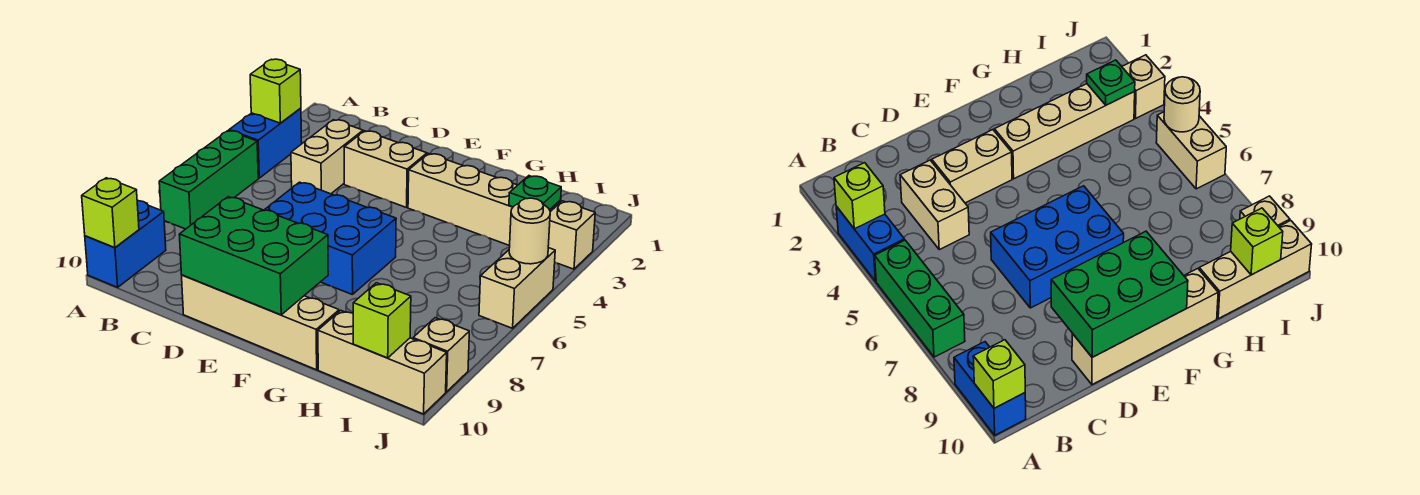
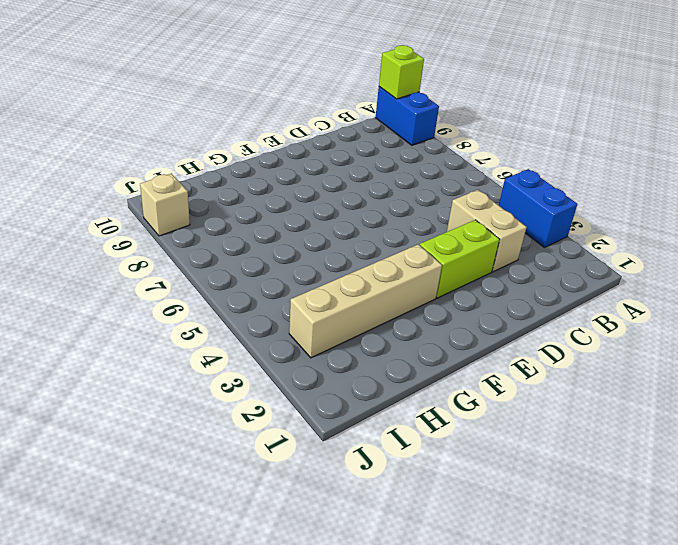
lime brick D3:E3 level 1 -> tan brick D3:E3 level 1
none -> green brick A5:A7 level 1
none -> blue brick D6:F7 level 1
none -> tan brick D10:G10 level 1

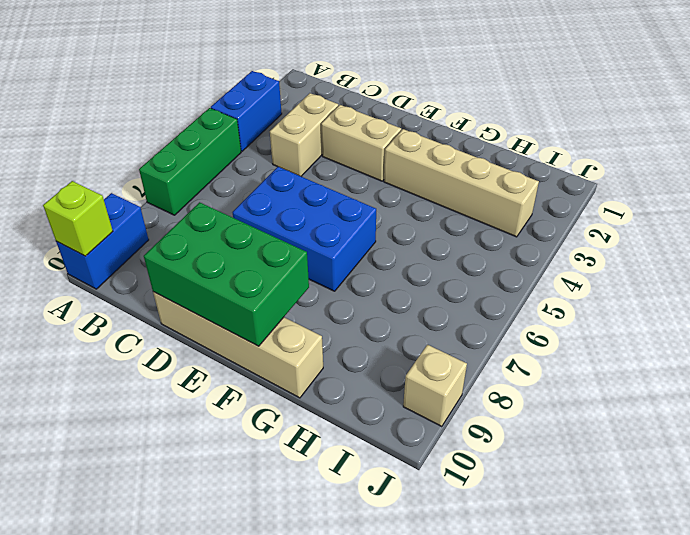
none -> tan brick H10:J10 level 1
none -> tan brick J3 level 1
none -> tan brick J5:J6 level 1

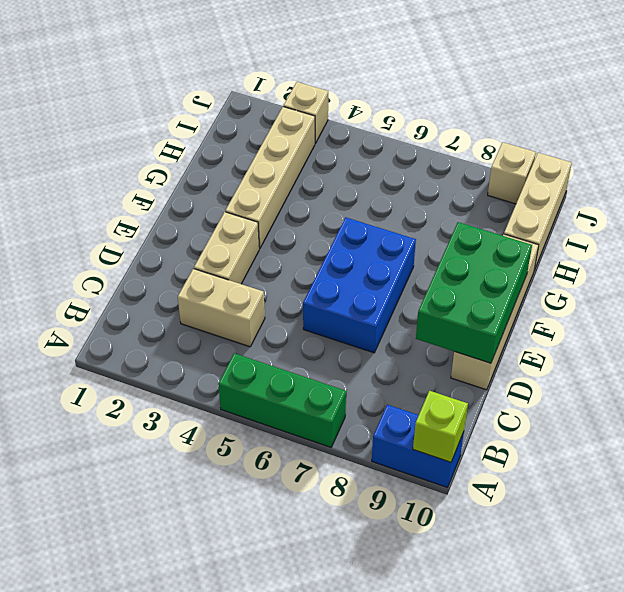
none -> blue brick A3:A4 level 1
none -> tan brick J5:J6 level 1
none -> lime brick A3 level 2

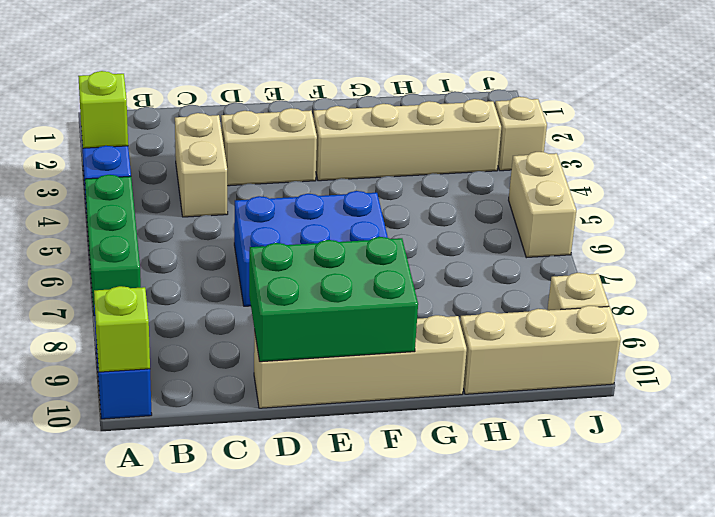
none -> green plate I3 level 2
none -> lime brick I10 level 2
none -> tan round brick J5 level 2

